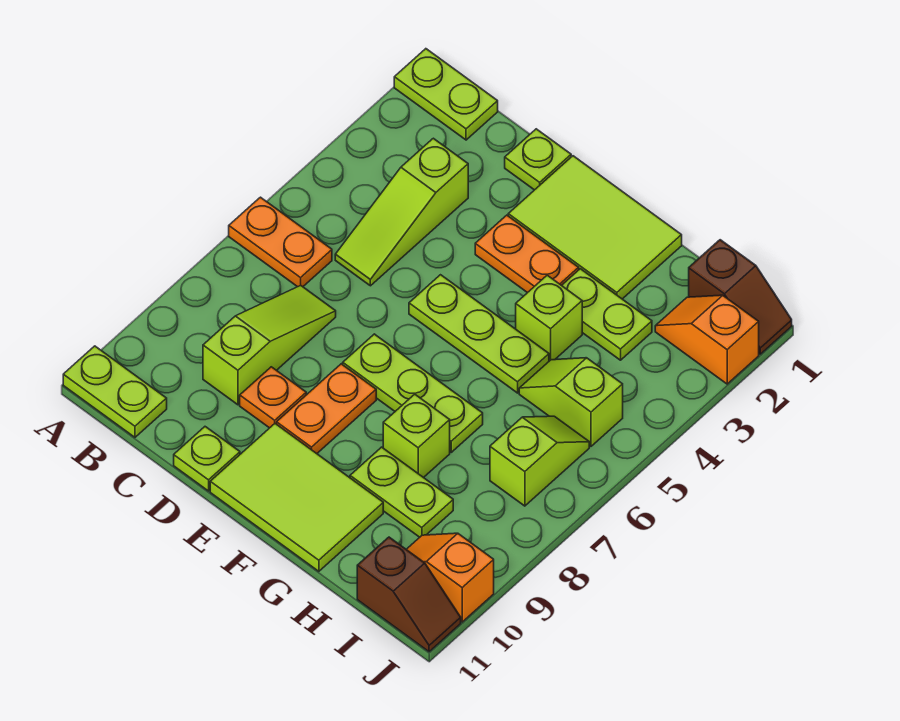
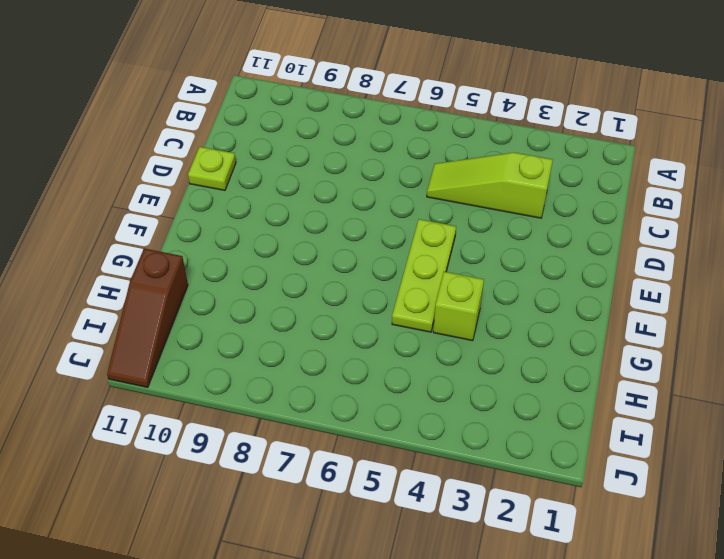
brown slope H11:J11 level 1 top H -> brown slope I11:J11 level 1 top I
none -> lime plate A1:B1 level 1
none -> orange plate A6:B6 level 1
none -> lime plate A11:B11 level 1

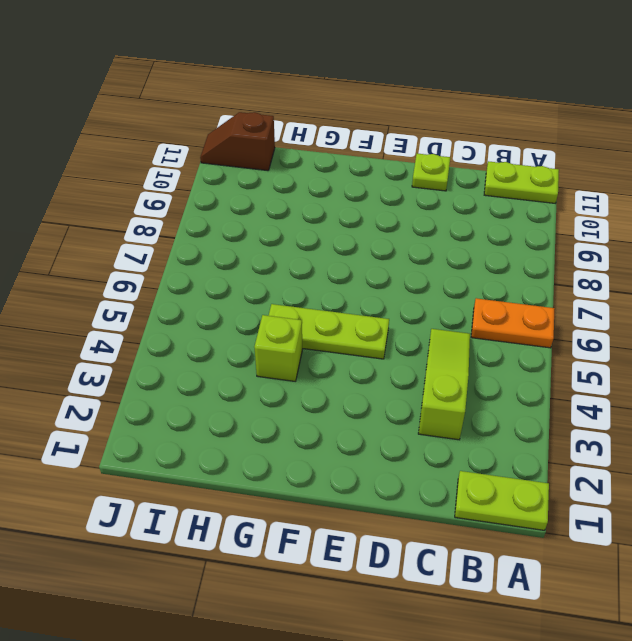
none -> lime slope C7:C9 level 1 top 9
none -> lime plate D1 level 1
none -> orange plate D9 level 1

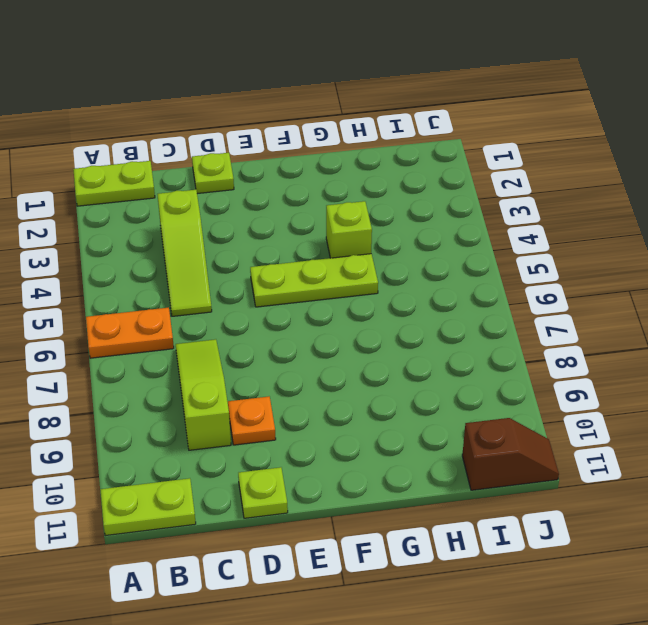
none -> lime tile E1:G2 level 1
none -> orange plate E3:F3 level 1
none -> lime plate E7:G7 level 1

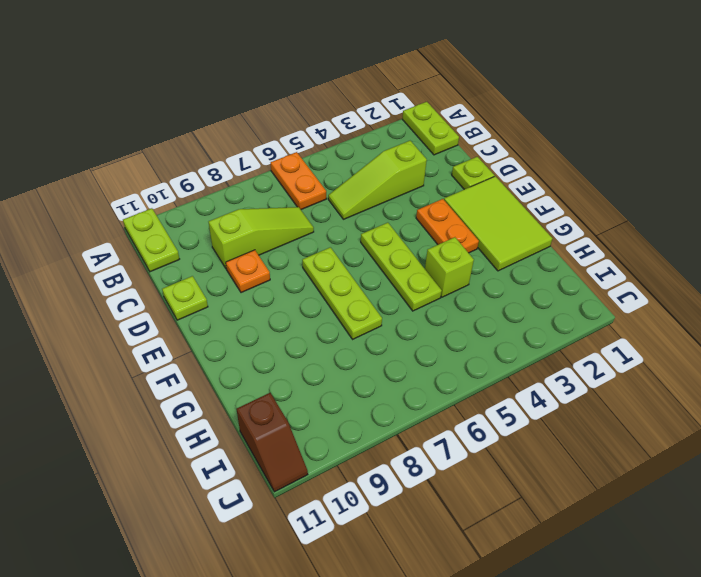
none -> orange plate E8:E9 level 1
none -> lime tile E10:G11 level 1
none -> lime plate G3:H3 level 1

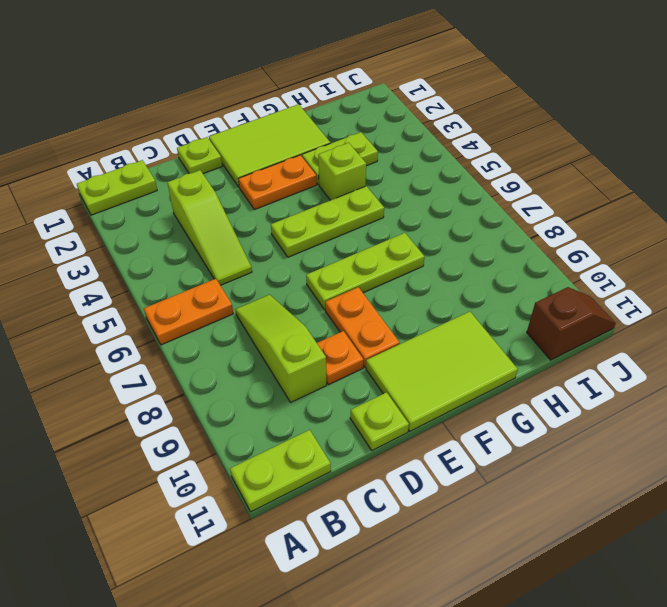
none -> lime brick G8 level 1
none -> lime plate G9:H9 level 1
none -> lime slope H5:I5 level 1 top I

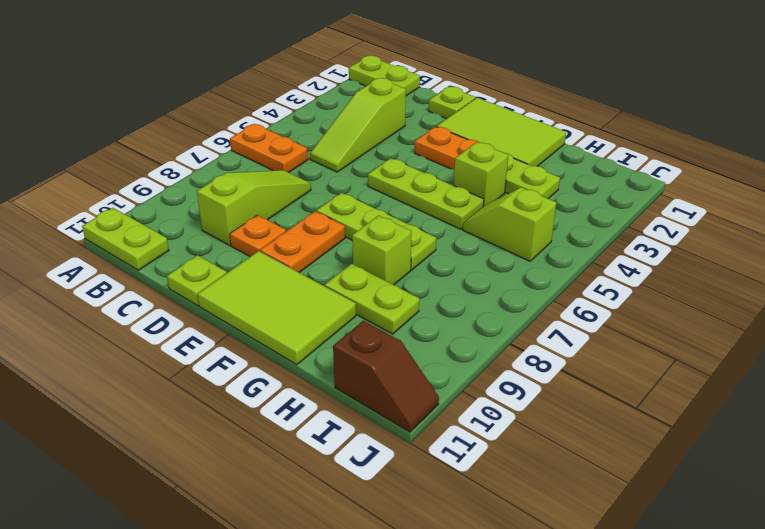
none -> brown slope I1:J1 level 1 top I
none -> orange slope I2:J2 level 1 top J
none -> lime slope I6:I7 level 1 top 7

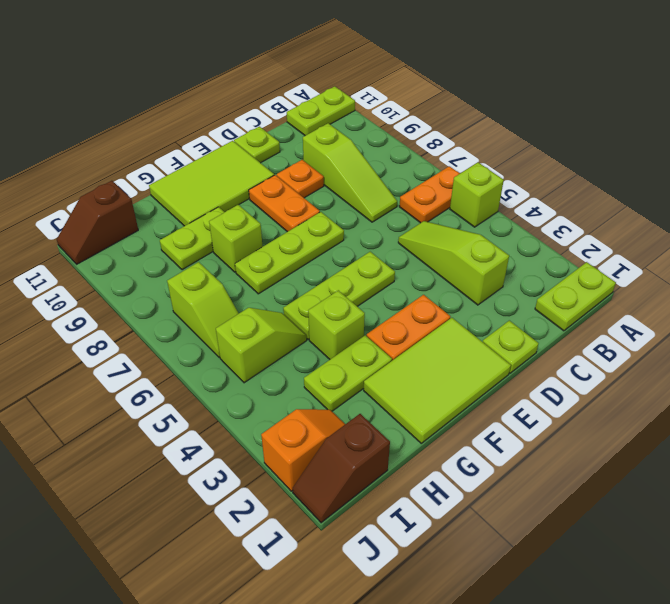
lime brick A5 level 1 -> none
none -> orange slope I10:J10 level 1 top J

